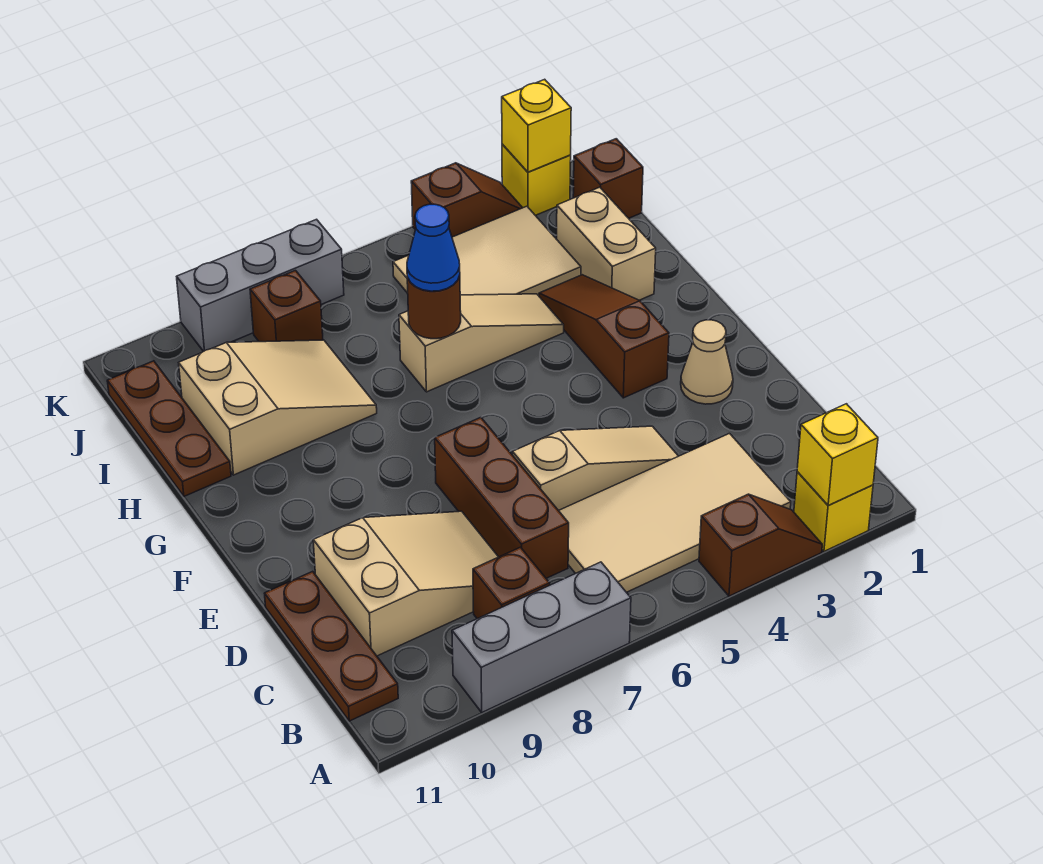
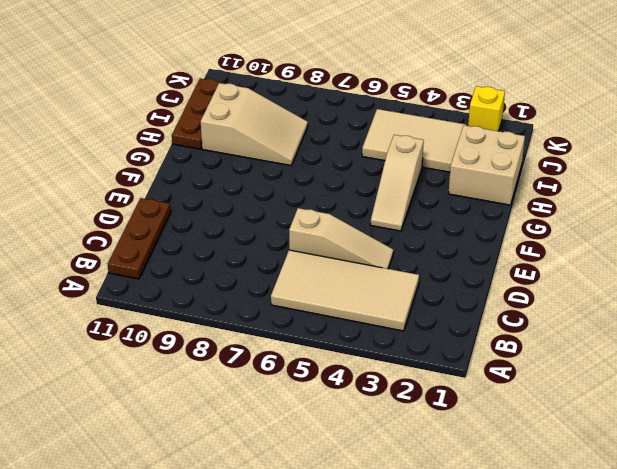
tan slope F4:H4 level 1 top H -> tan slope H4:H6 level 1 top 6
tan brick H1:I2 level 1 -> tan brick H2:I2 level 1
none -> yellow brick A2 level 1
none -> brown slope A3:A4 level 1 top 4
none -> grey brick A7:A9 level 1

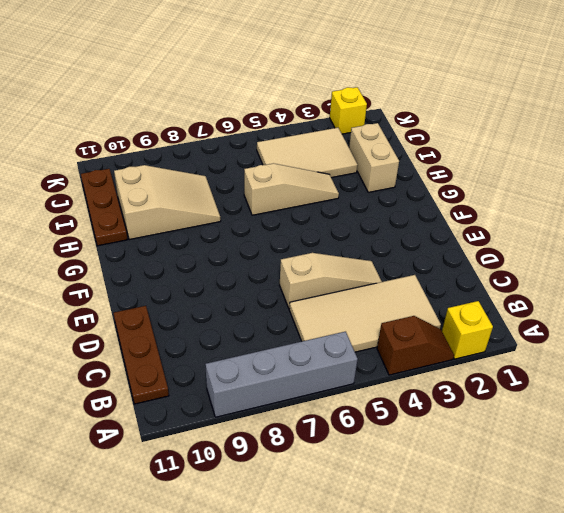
grey brick A6:A9 level 1 -> grey brick A7:A9 level 1
none -> brown brick B8 level 1
none -> brown brick C7:E7 level 1
none -> tan slope C8:D10 level 1 top 10

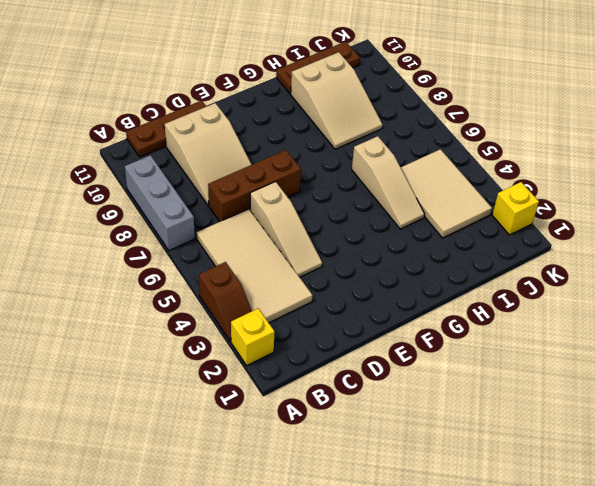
none -> brown brick B8 level 1
none -> tan cone E2 level 1
none -> brown slope F3:H3 level 1 top F

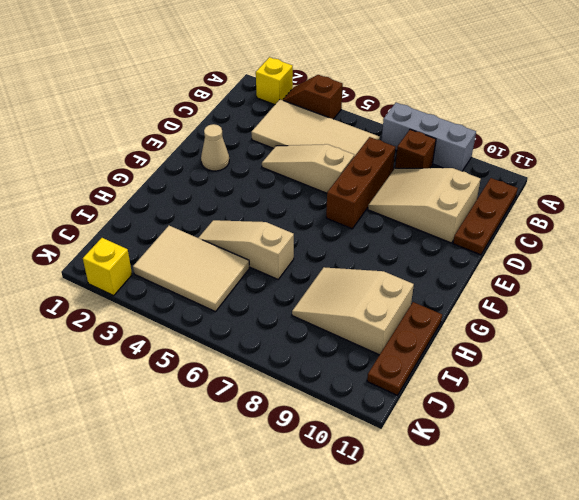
none -> brown slope F3:H3 level 1 top F
none -> tan brick H2:I2 level 1
none -> brown brick J1 level 1

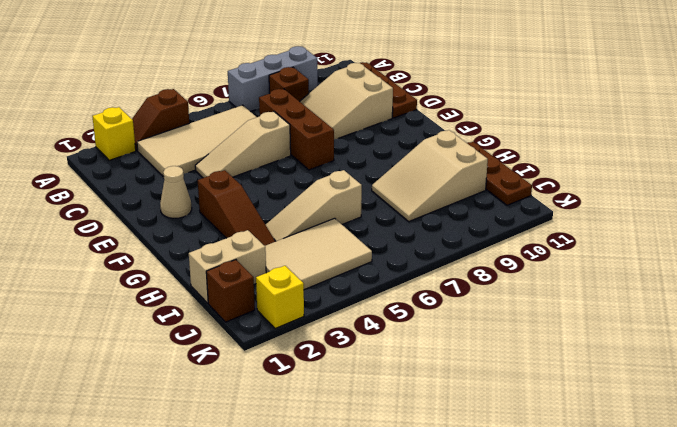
tan brick I1:I2 level 1 -> tan brick H2:I2 level 1
none -> brown brick J8 level 1
none -> brown slope K3:K4 level 1 top 4
none -> grey brick K7:K9 level 1

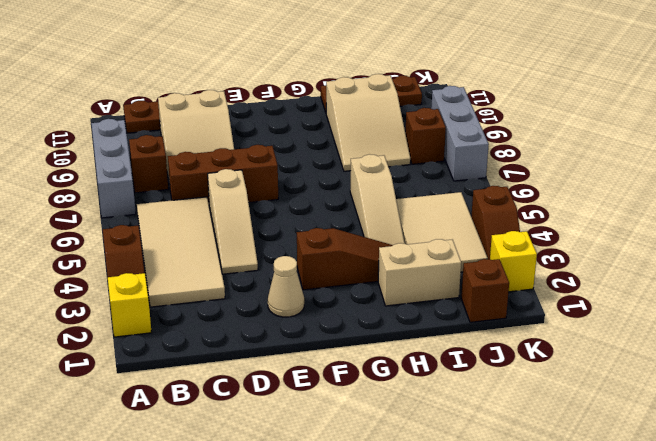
none -> yellow brick A2 level 2
none -> brown round brick H6 level 2
none -> yellow brick K2 level 2

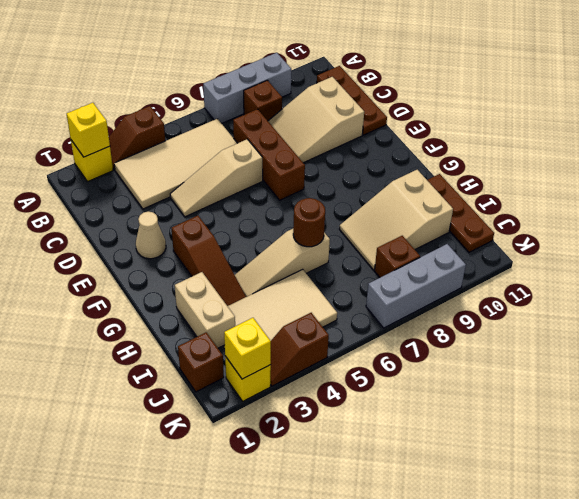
none -> blue cone H6 level 3

